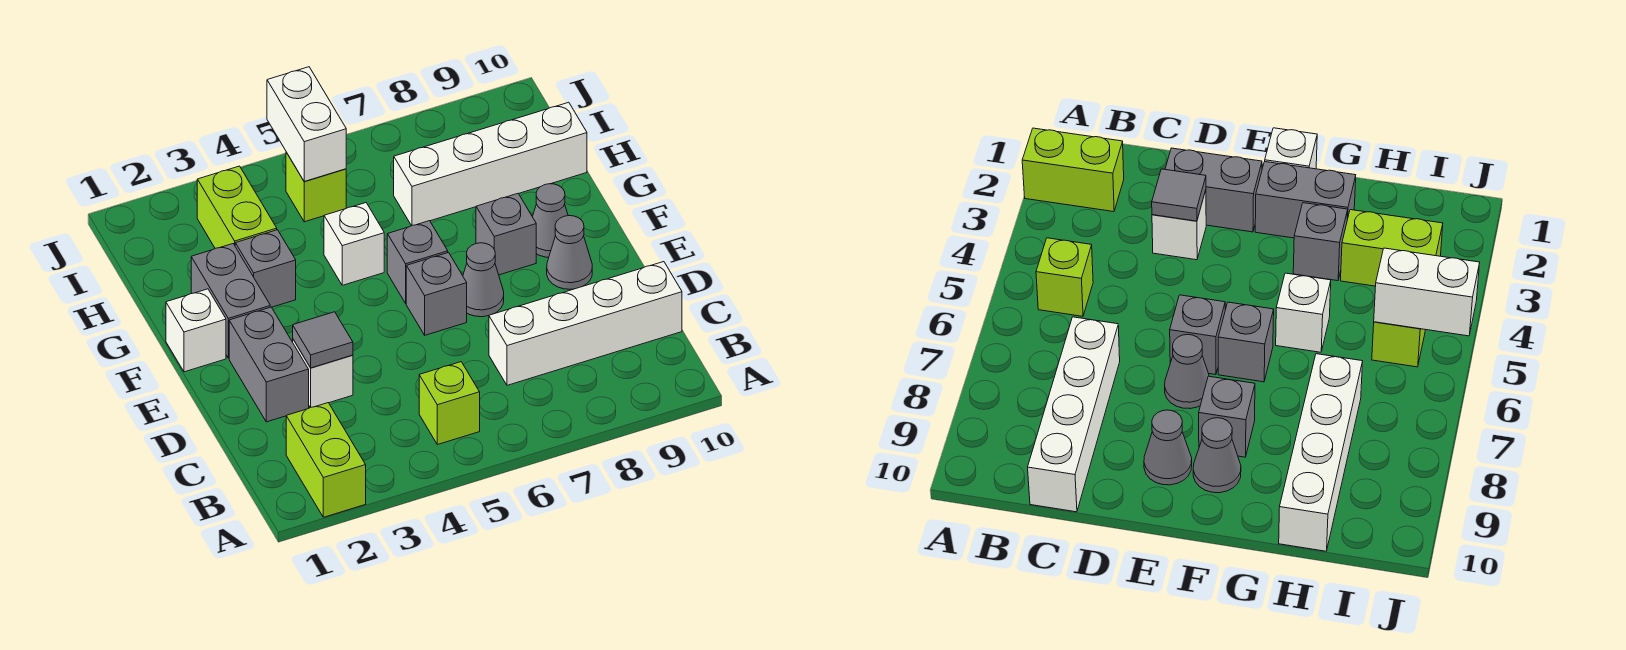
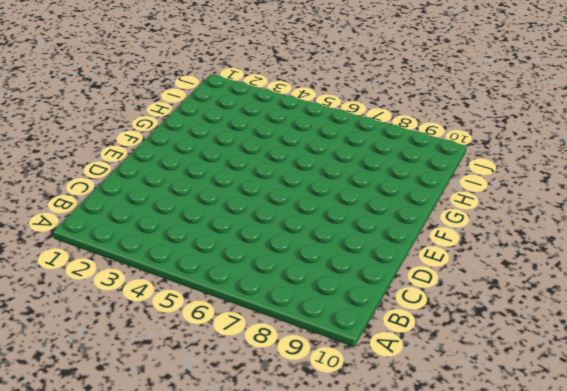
none -> lime brick A2:B2 level 1
none -> lime brick B5 level 1
none -> white brick C7:C10 level 1

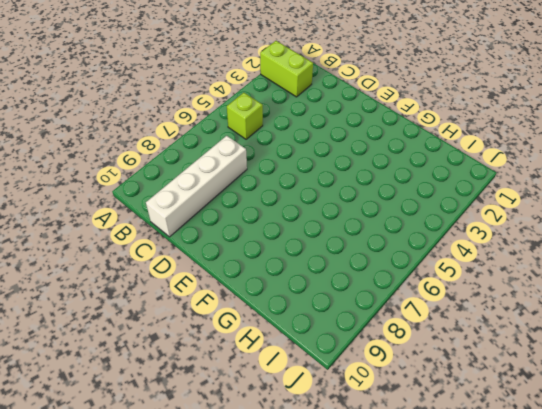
none -> grey brick D2:E2 level 1
none -> white brick D3 level 1
none -> grey brick E6 level 1

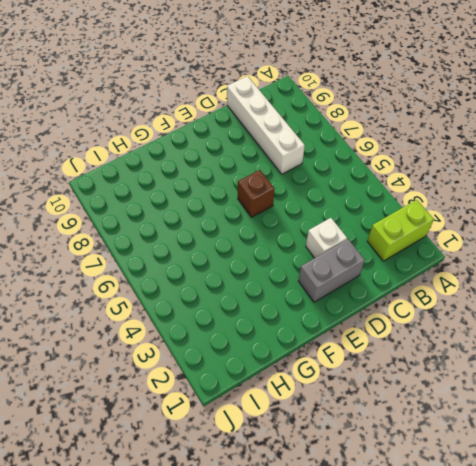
brown brick E6 level 1 -> grey brick E6 level 1
none -> lime brick B5 level 1
none -> grey cone E7 level 1
none -> grey cone E9 level 1

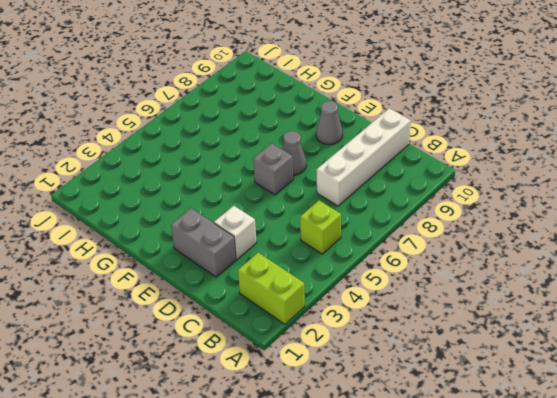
none -> white brick F1 level 1
none -> grey brick F2:G2 level 1
none -> grey brick F6 level 1

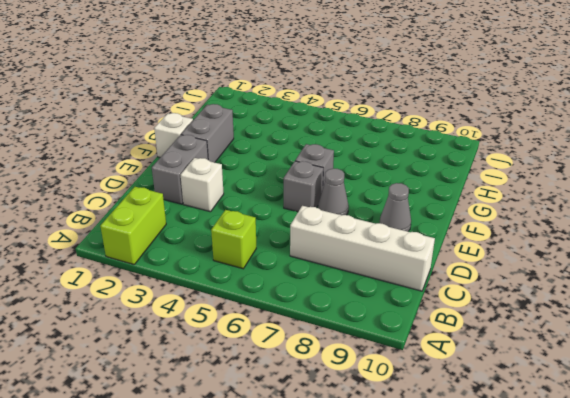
none -> grey brick F8 level 1
none -> grey cone F9 level 1
none -> grey brick G3 level 1

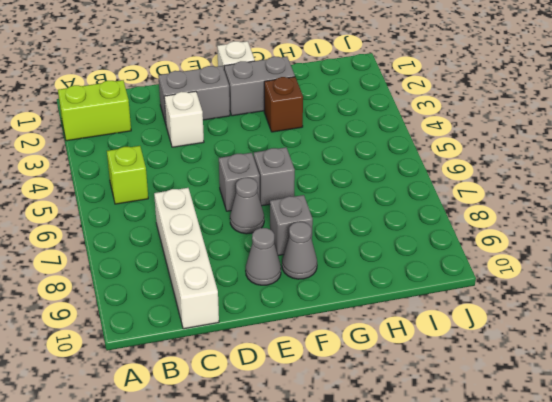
brown brick G3 level 1 -> grey brick G3 level 1
none -> white brick G5 level 1
none -> lime brick H3:I3 level 1
none -> white brick H7:H10 level 1

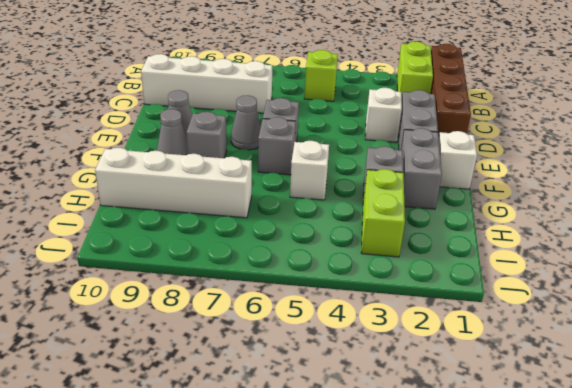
brown brick A1:D1 level 1 -> none
none -> lime brick I5 level 1
none -> grey tile D3 level 2
none -> white brick I5:J5 level 2

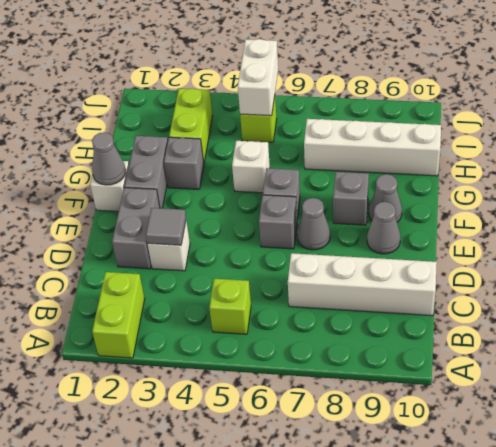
grey cone F1 level 2 -> none

